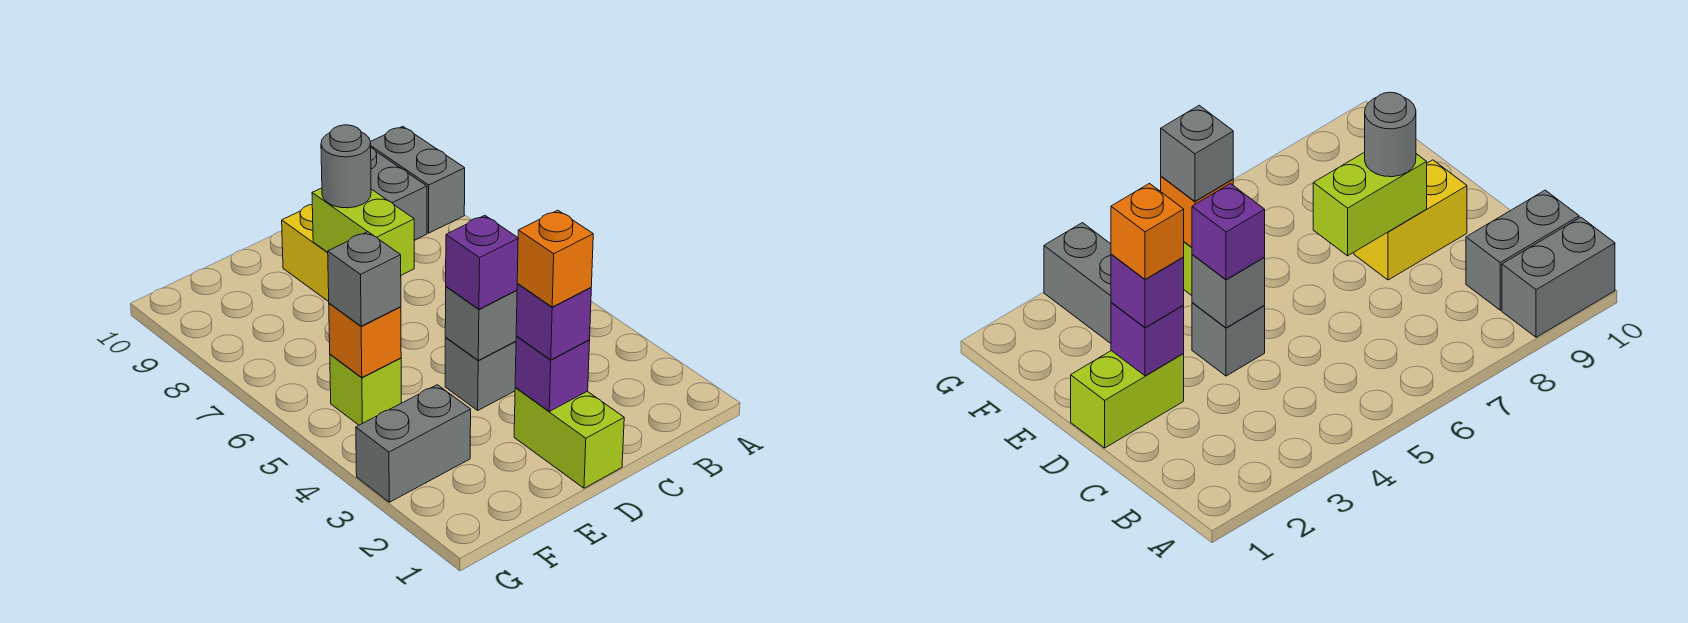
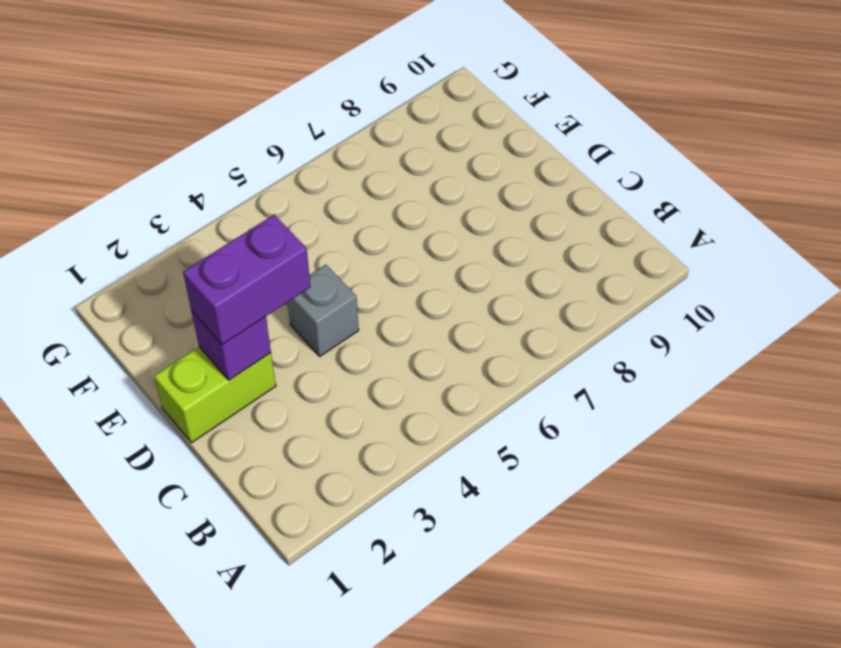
purple brick D2:D3 level 3 -> purple brick D2 level 3
none -> grey brick A9:A10 level 1
none -> grey brick B9:B10 level 1
none -> yellow brick D8:D9 level 1

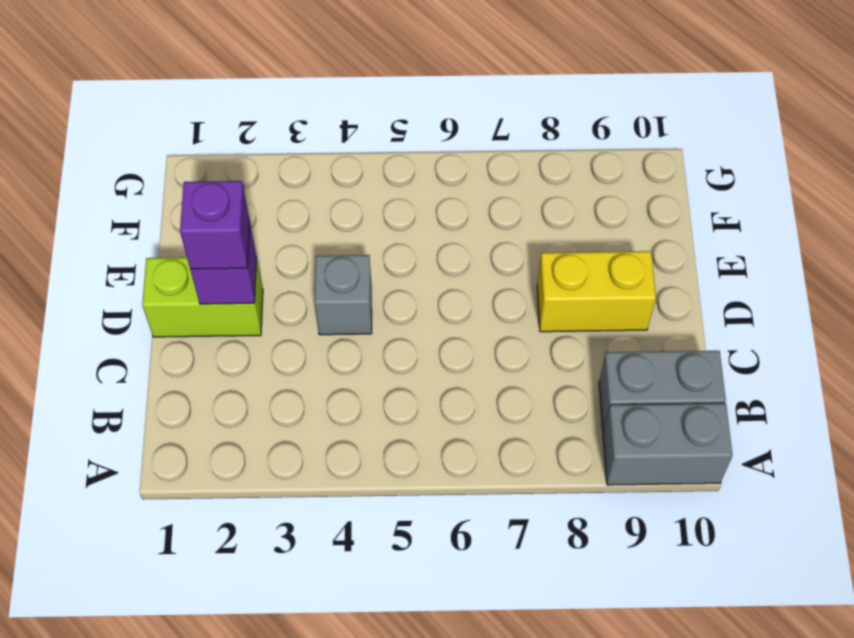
none -> grey brick F3:G3 level 1
none -> lime brick F5 level 1
none -> grey brick D4 level 2

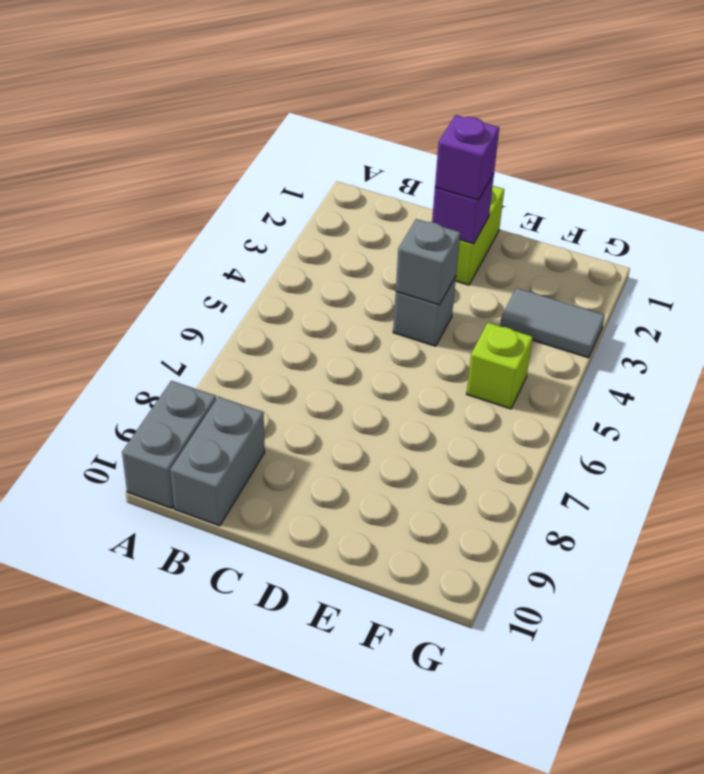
grey tile F3:G3 level 1 -> grey brick F3:G3 level 1
none -> yellow brick D8:D9 level 1
none -> lime brick D7:D8 level 2
none -> orange brick F5 level 2

